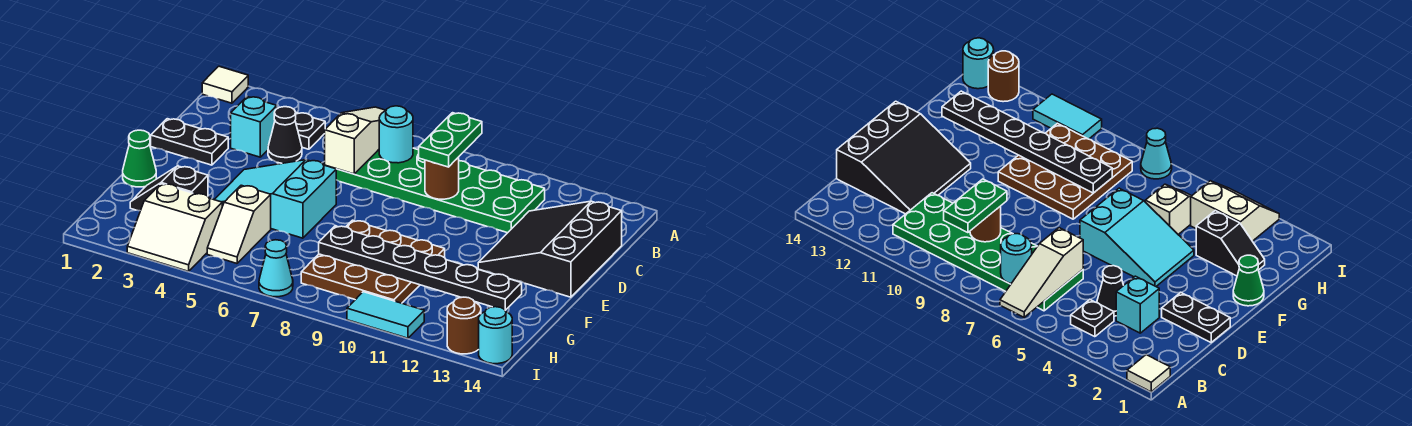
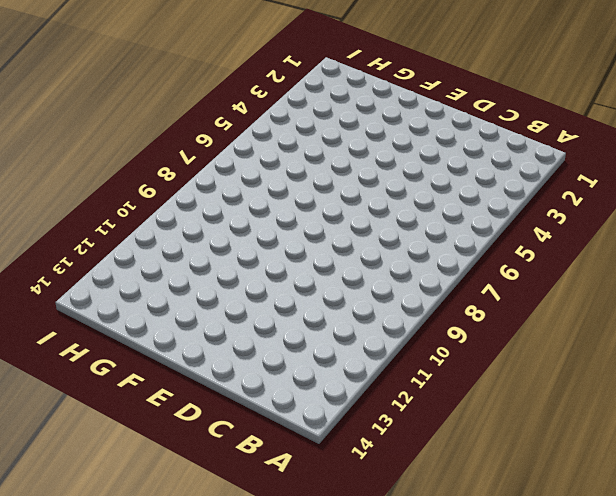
none -> white tile A1 level 1
none -> black plate B4 level 1
none -> green plate B6:C11 level 1

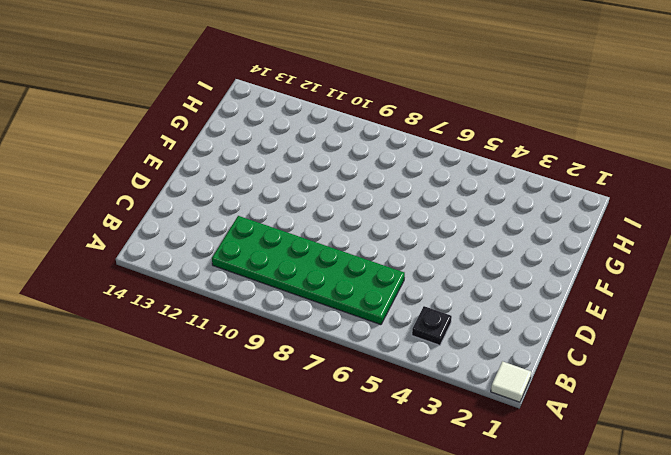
none -> cyan brick C3 level 1
none -> black cone C4 level 1
none -> black slope C12:E14 level 1 top 14

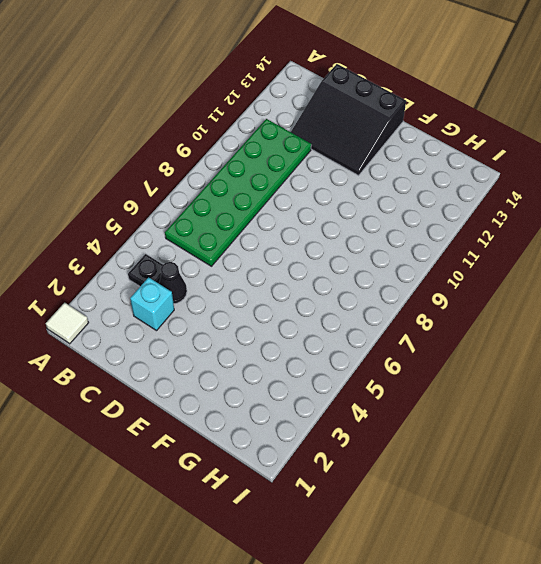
none -> black plate D1:D2 level 1
none -> cyan slope E4:F6 level 1 top 6
none -> green cone F1 level 1

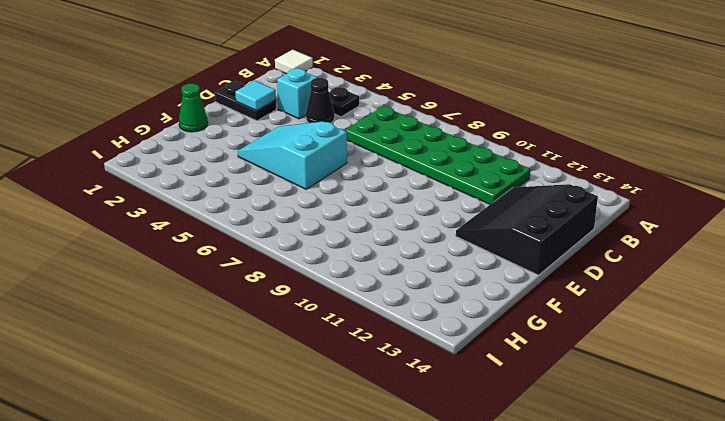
cyan tile D2 level 2 -> none
none -> brown plate F8:H10 level 1
none -> black slope G2:G3 level 1 top 3
none -> white slope G5:H5 level 1 top G

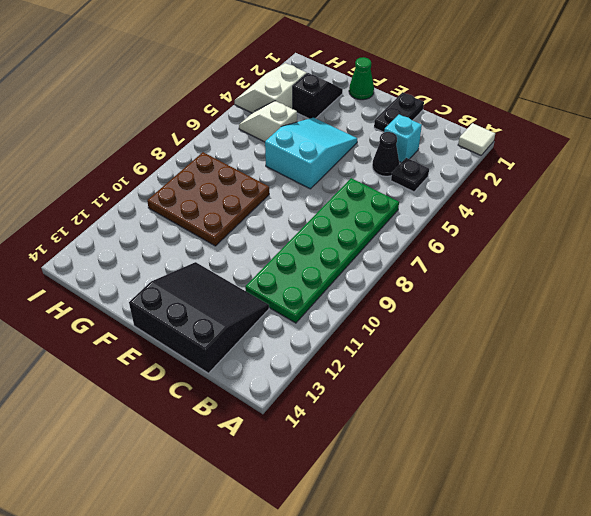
none -> cyan cone I7 level 1
none -> cyan tile I10:I11 level 1
none -> brown round brick I13 level 1

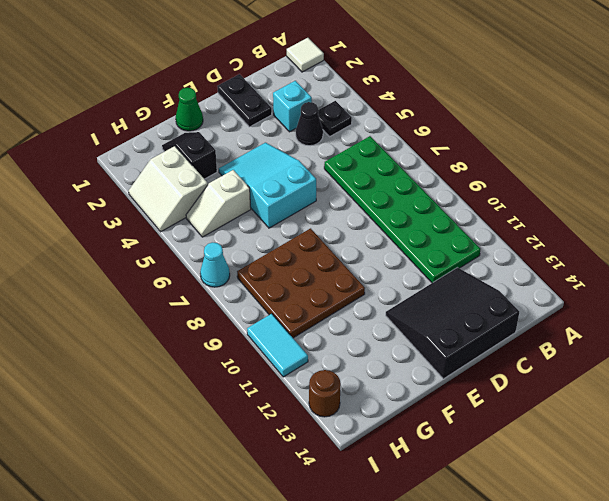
none -> cyan round brick I14 level 1
none -> white slope A6:C6 level 2 top C
none -> cyan round brick B7 level 2

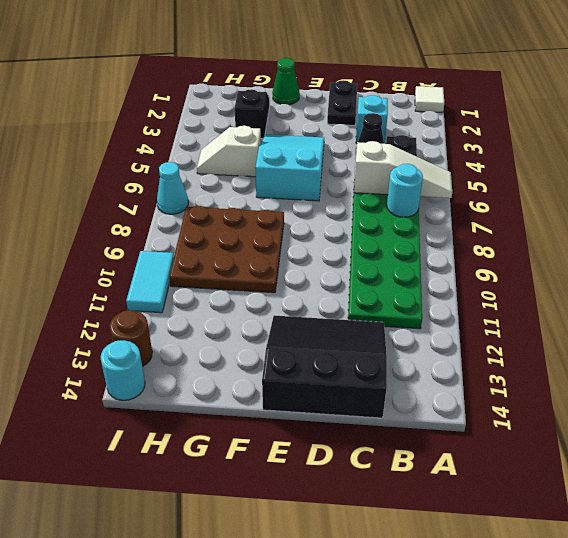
none -> white slope H3:I4 level 1 top H
none -> brown round brick C9 level 2
none -> black plate G8:G13 level 2

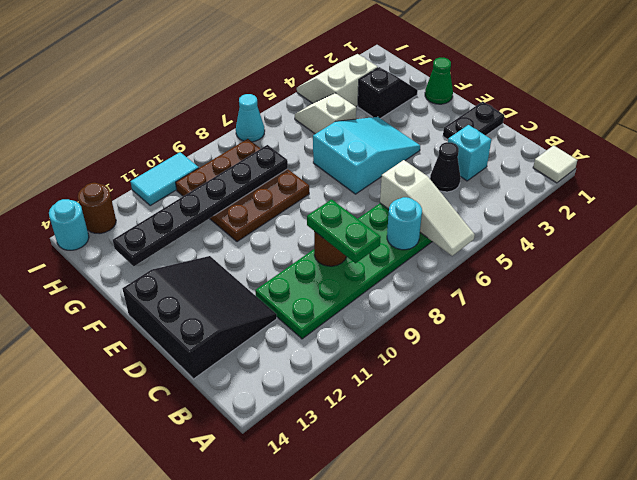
none -> black plate B4 level 1

